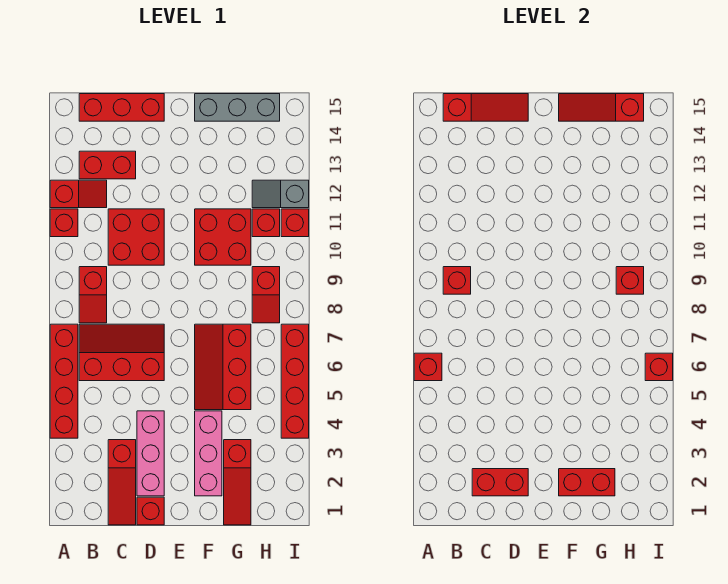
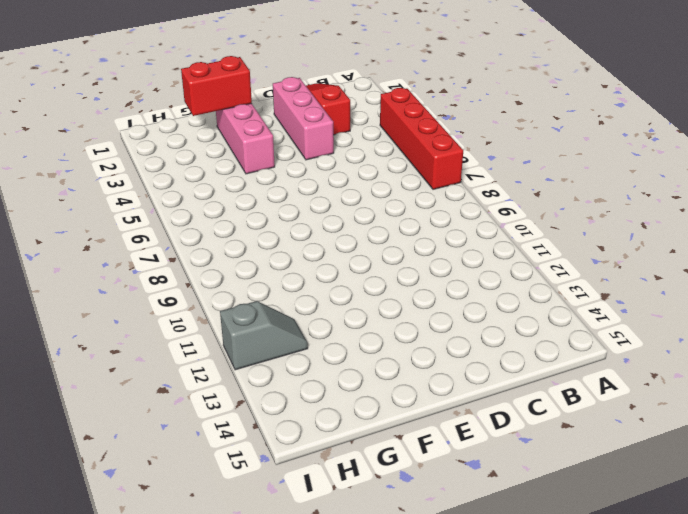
none -> red brick A11 level 1
none -> red slope A12:B12 level 1 top A
none -> red slope B6:D7 level 1 top 6

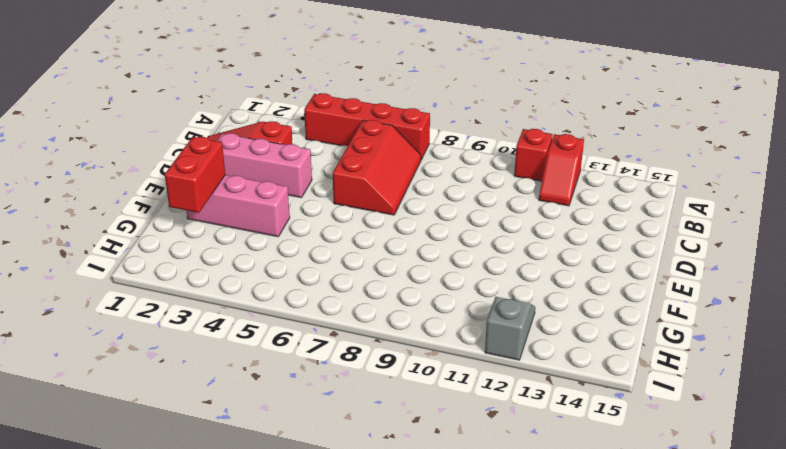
none -> red slope B8:B9 level 1 top 9
none -> red brick B13:C13 level 1
none -> red brick B15:D15 level 1

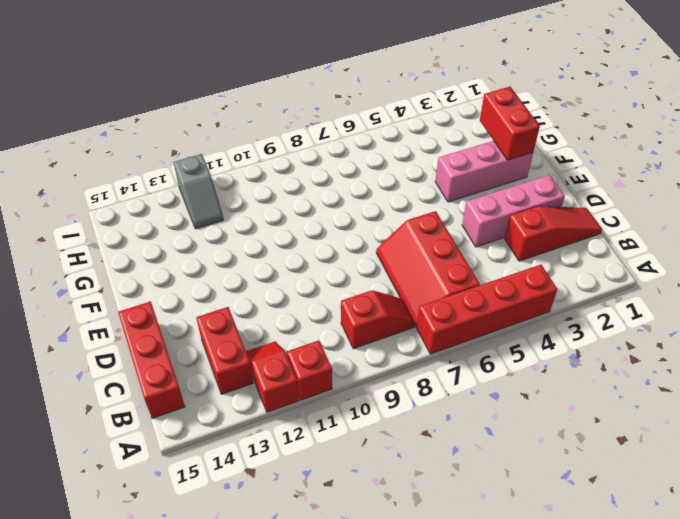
none -> red brick C10:D11 level 1
none -> red brick D1 level 1
none -> red slope F5:G7 level 1 top G

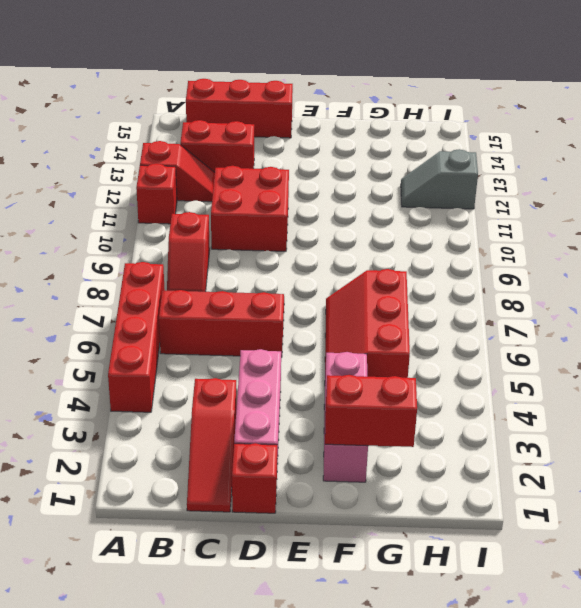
none -> red brick F10:G11 level 1
none -> grey brick F15:H15 level 1
none -> red slope G1:G3 level 1 top 3

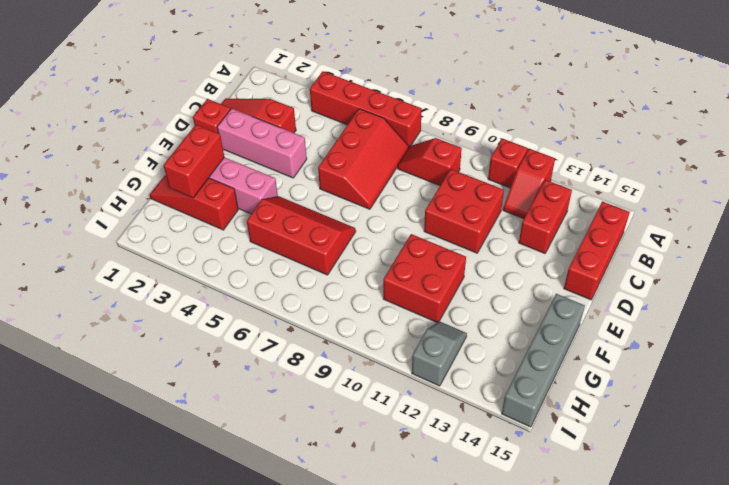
grey brick F15:I15 level 1 -> grey brick F15:H15 level 1
none -> red slope H8:H9 level 1 top 9
none -> red brick H11 level 1
none -> red brick I4:I7 level 1

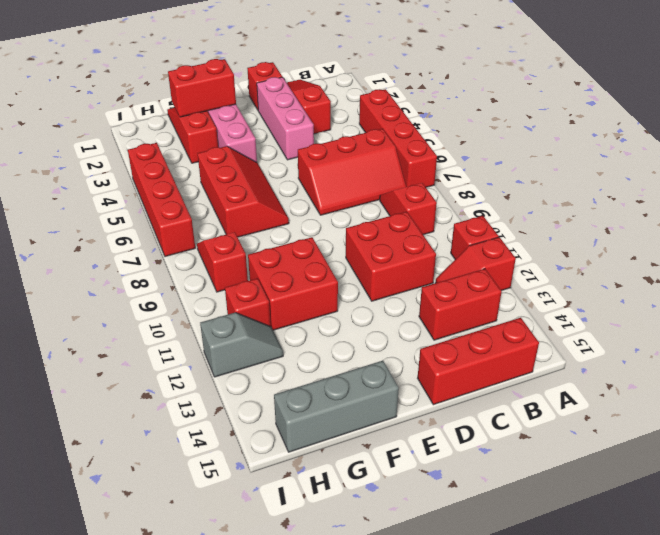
none -> red brick I11 level 1
none -> red brick A6 level 2
none -> red brick B9 level 2

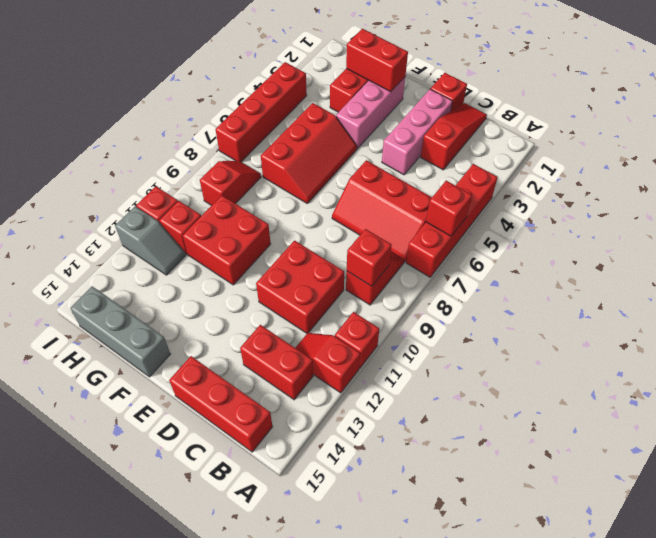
none -> red slope B15:D15 level 2 top B
none -> red brick C2:D2 level 2
none -> red slope F15:H15 level 2 top H

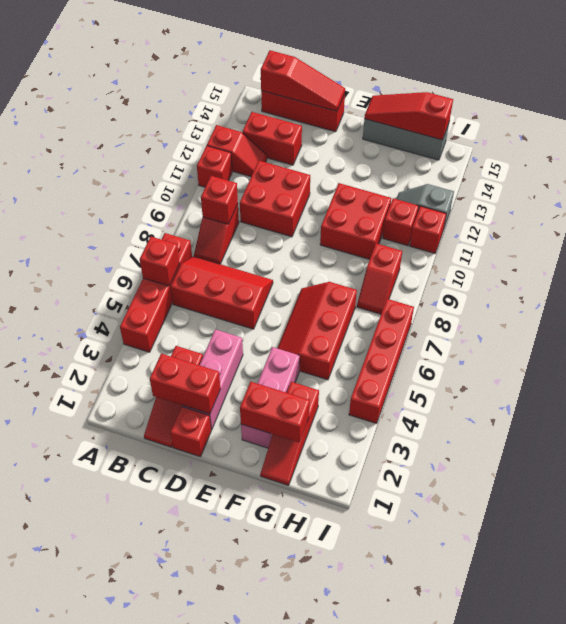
none -> red brick H9 level 2
none -> red brick I6 level 2

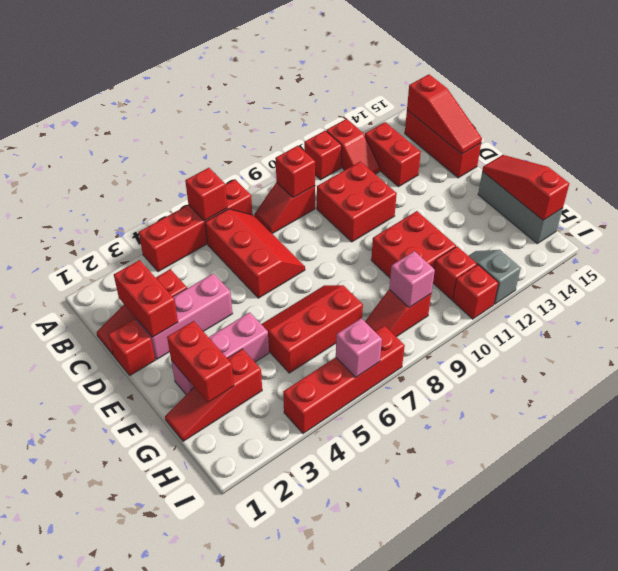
pink brick H9 level 2 -> red brick H9 level 2
pink brick I6 level 2 -> red brick I6 level 2

